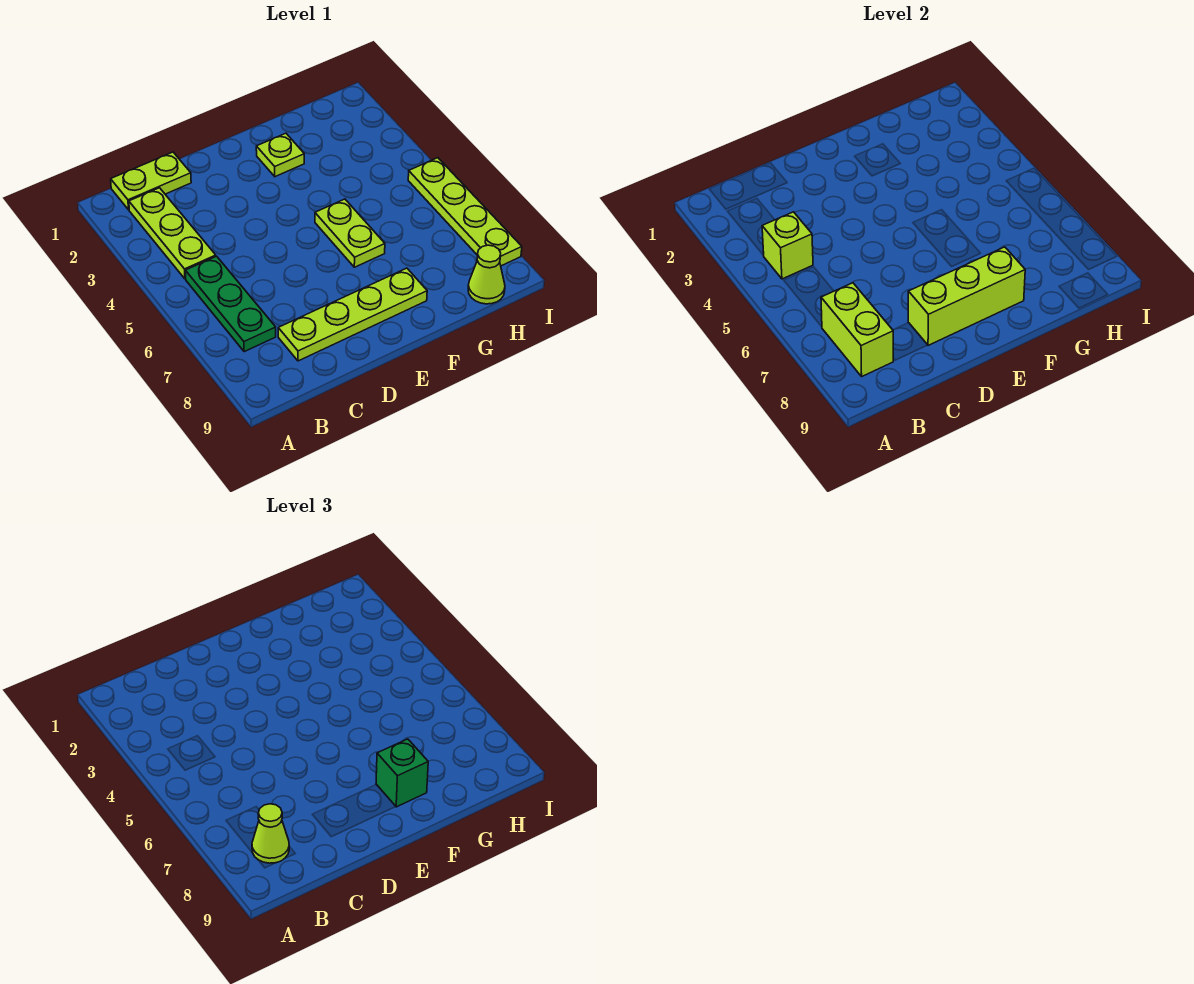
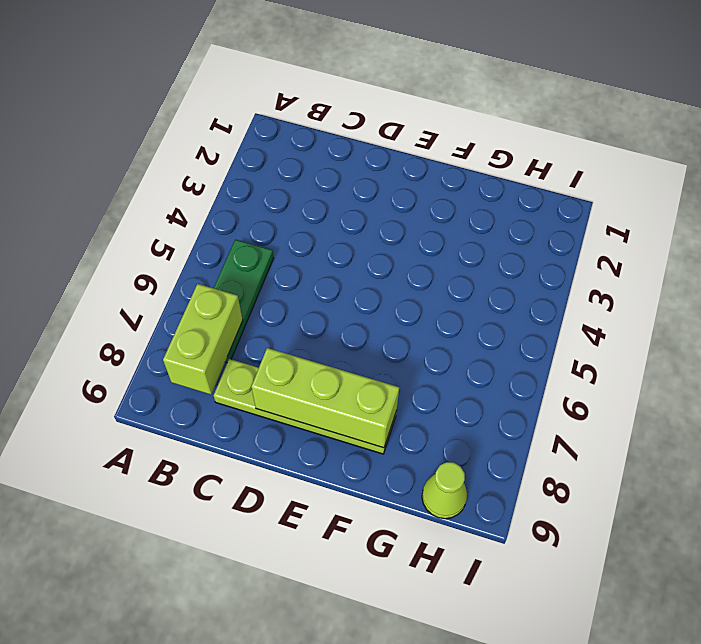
none -> lime plate B1:C1 level 1
none -> lime plate B2:B4 level 1
none -> lime plate F2 level 1

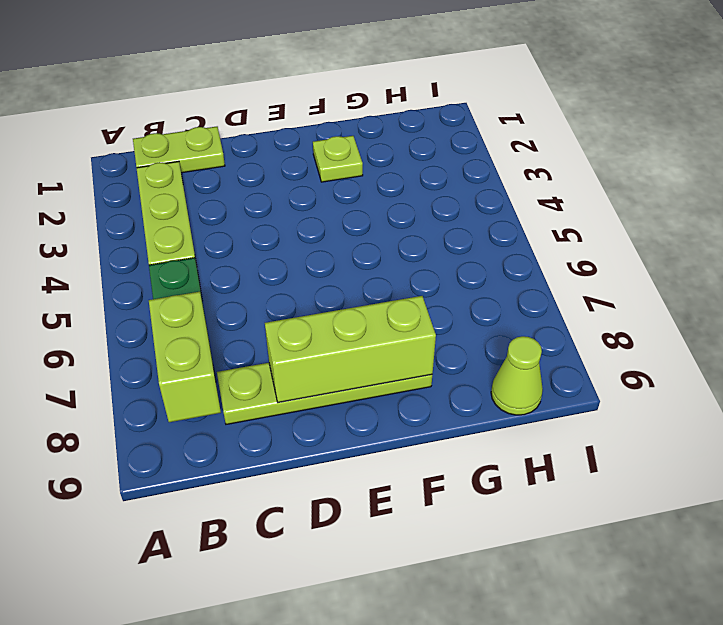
none -> lime plate F5:F6 level 1
none -> lime plate I5:I8 level 1
none -> lime brick B4 level 2

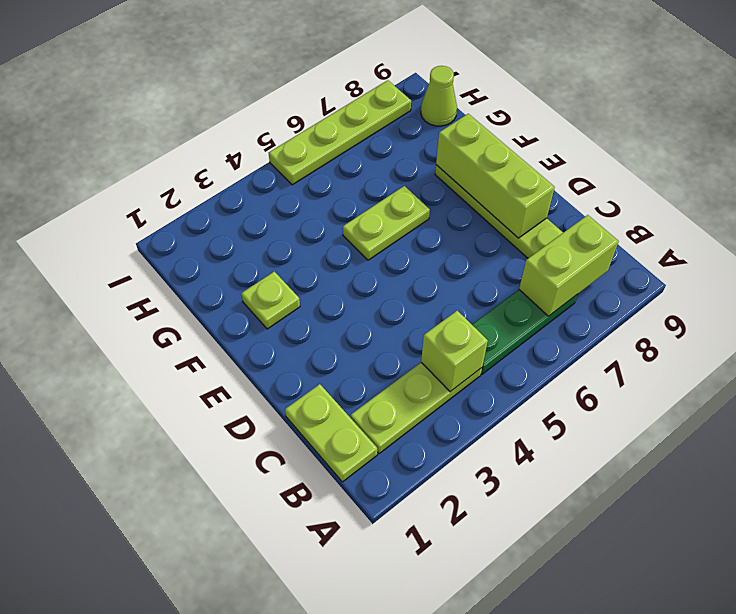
none -> lime cone B8 level 3
none -> green brick F8 level 3

